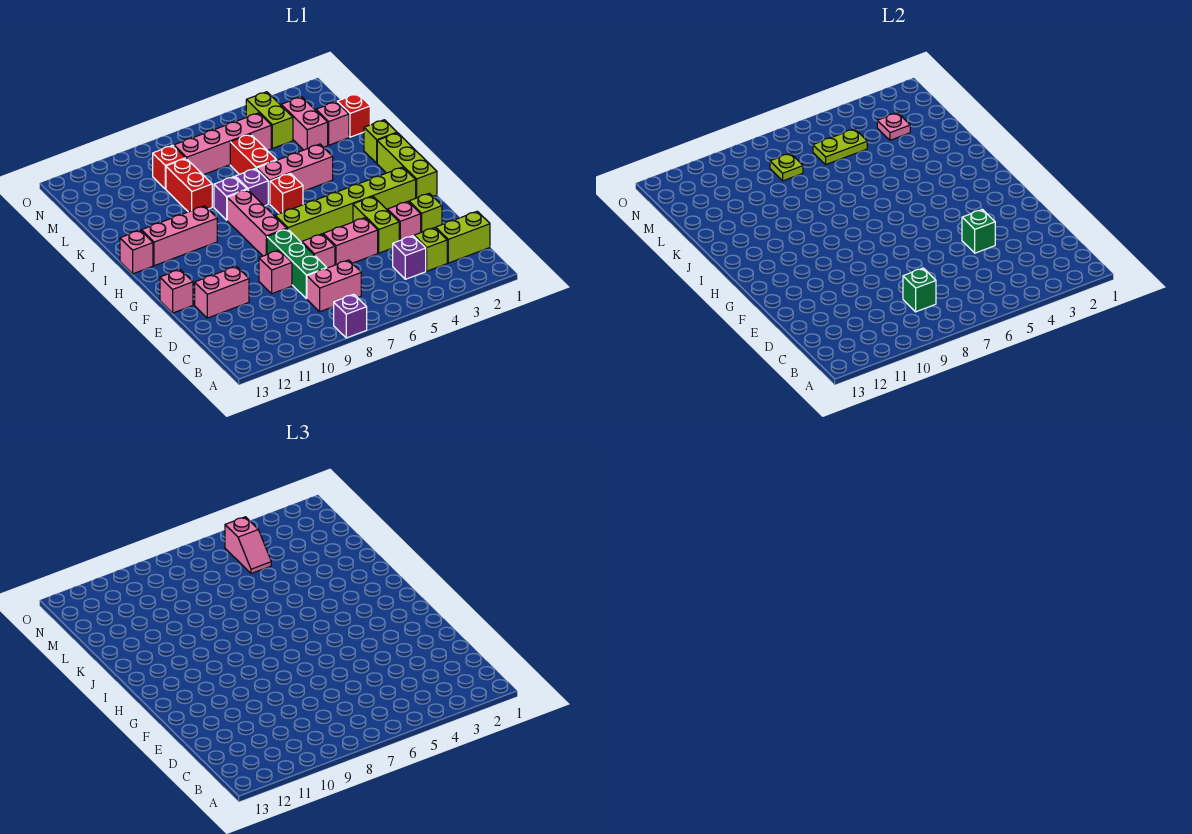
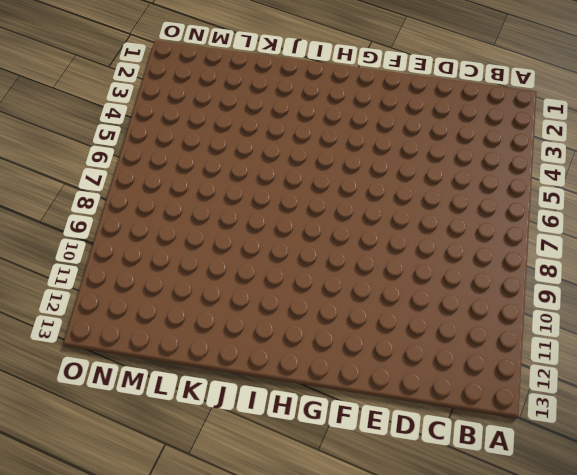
none -> purple brick A8 level 1
none -> lime brick C1:C2 level 1
none -> lime brick C3 level 1
none -> purple brick C4 level 1

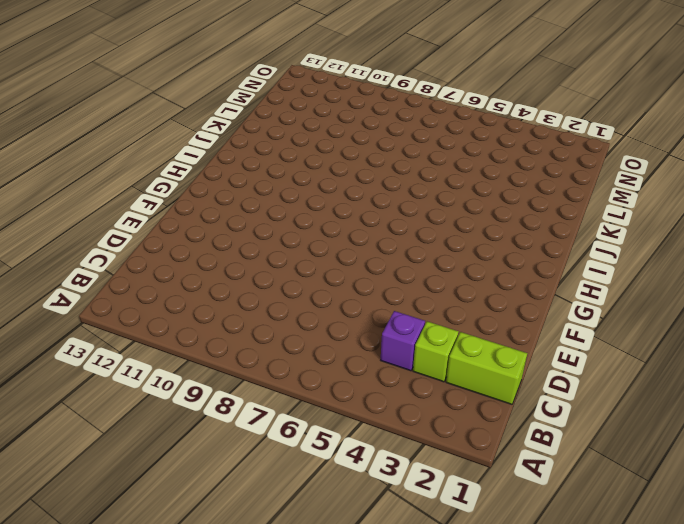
none -> purple brick A8 level 1
none -> pink brick C7:C8 level 1
none -> green brick D8:F8 level 1
none -> lime brick E2 level 1

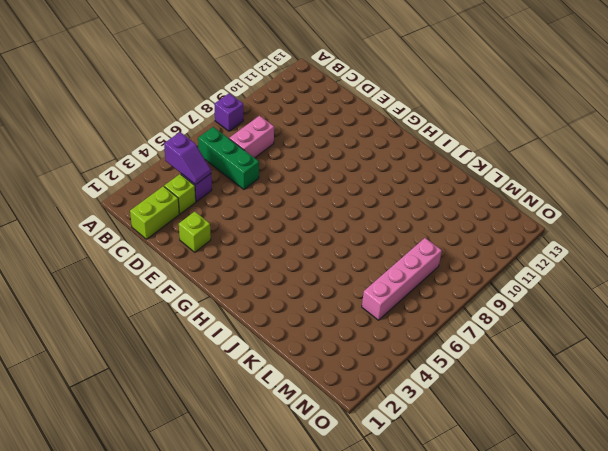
purple slope B4:C4 level 2 top B -> none
green brick B6:D6 level 1 -> green brick D8:F8 level 1
none -> pink brick E3 level 1
none -> lime brick E4:F4 level 1
none -> pink brick E5:E6 level 1
none -> pink brick E7 level 1

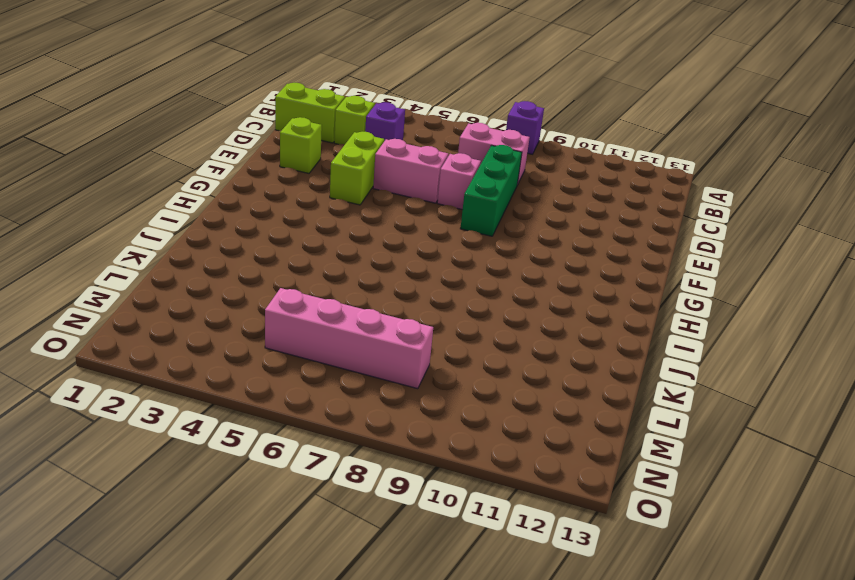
none -> pink brick E3 level 1
none -> pink brick E9 level 1
none -> pink brick E11:E12 level 1
none -> pink brick F13 level 1

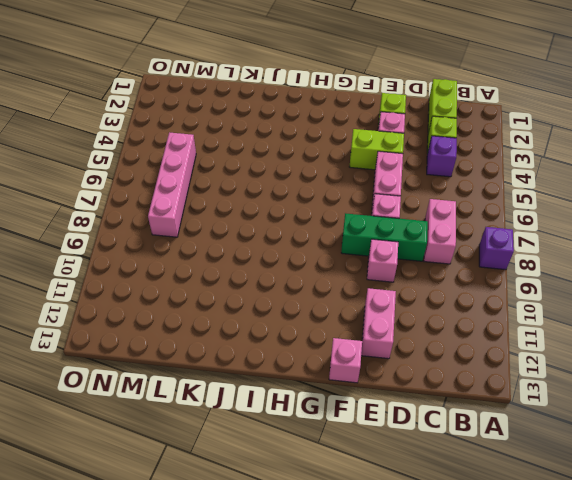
none -> lime brick G1:I1 level 1
none -> lime brick G2:G7 level 1
none -> pink brick G8:I8 level 1
none -> red brick I6 level 1

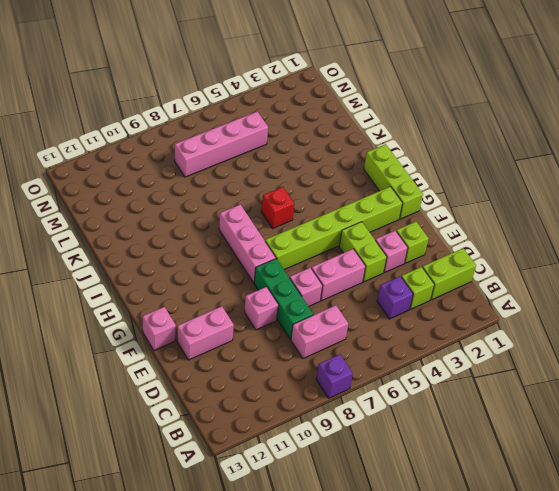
none -> pink brick I10:I12 level 1
none -> pink brick I13 level 1
none -> lime brick J1 level 1
none -> pink brick J4:J6 level 1

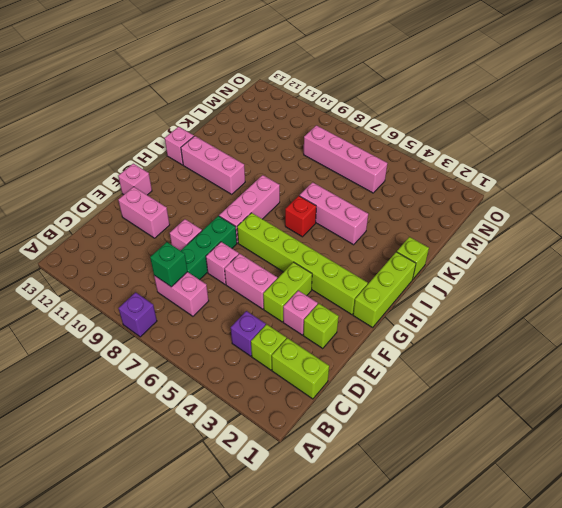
none -> purple brick J7 level 1
none -> purple brick J8 level 1
none -> red brick K6:L6 level 1
none -> red brick K9:L9 level 1

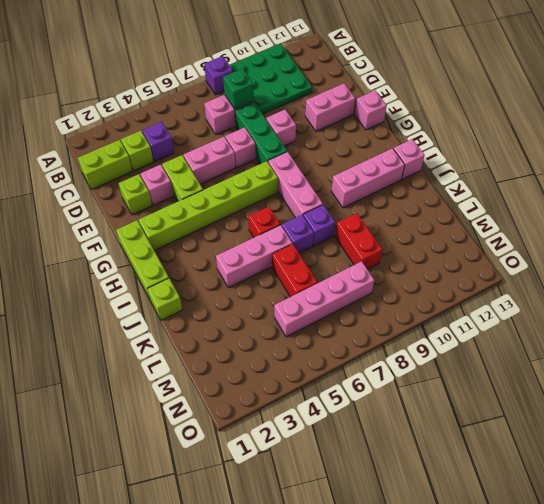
green plate A9:C11 level 1 -> none
none -> red brick L1 level 1
none -> pink brick L2 level 1
none -> pink brick L3:M3 level 1
none -> lime brick M4:N4 level 1

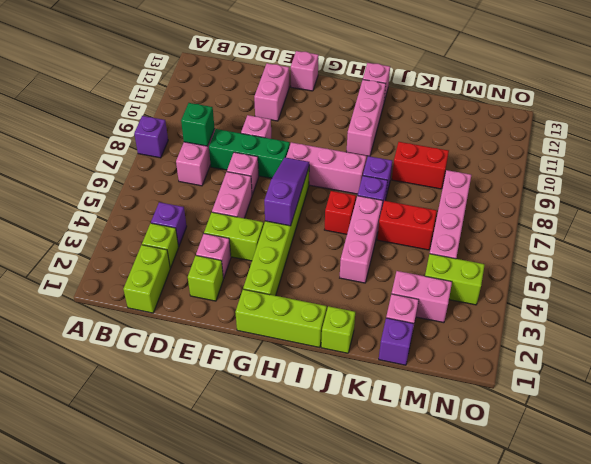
purple slope G5:G7 level 2 top 5 -> none
purple brick L1 level 1 -> red brick L1 level 1
none -> red brick M9 level 1
none -> green brick E4 level 2
none -> pink plate M3 level 2
none -> lime plate M5:M6 level 2

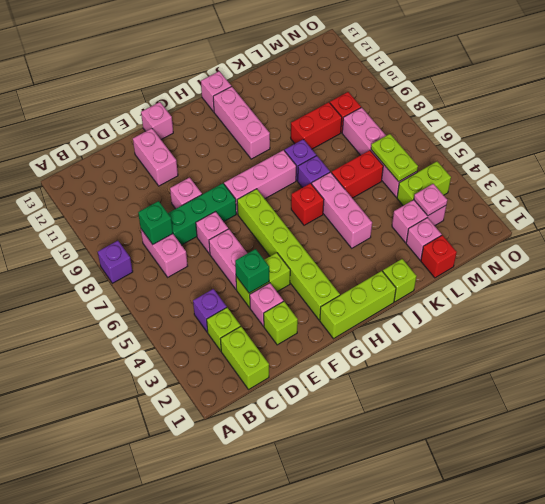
none -> lime plate M8 level 2
none -> pink slope M5:N5 level 3 top N

